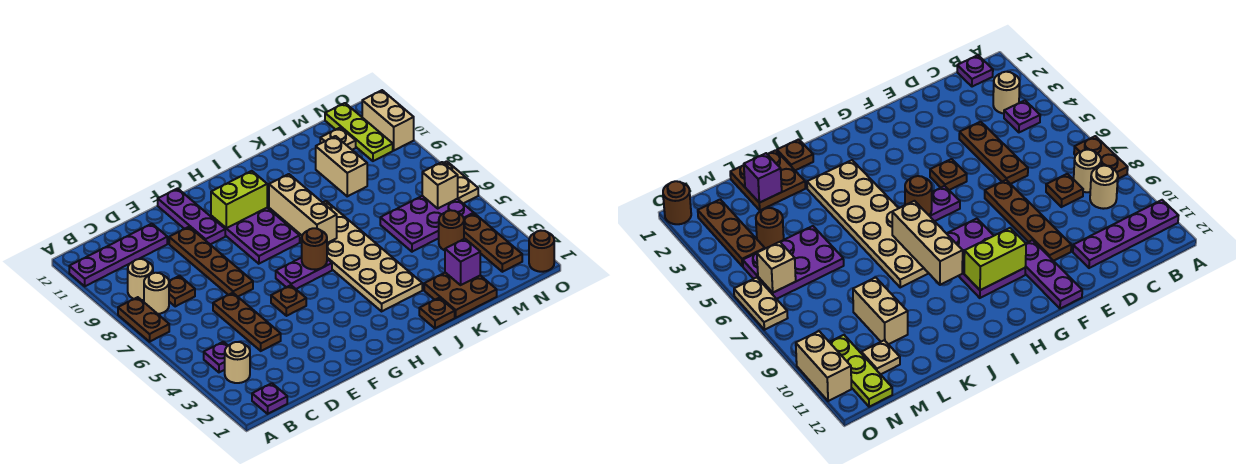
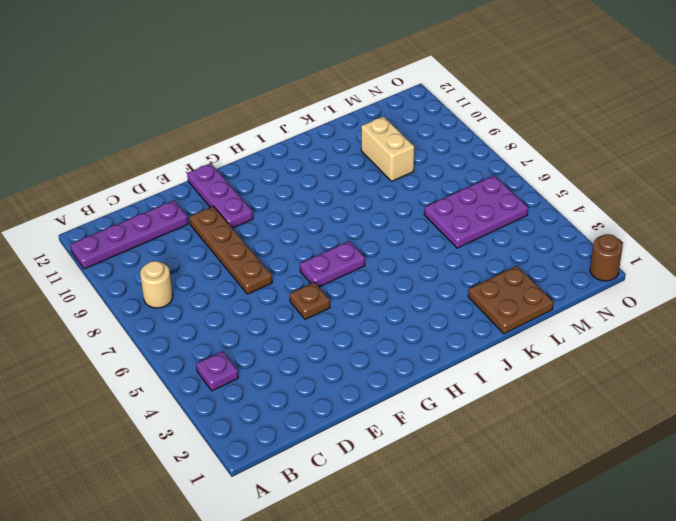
none -> brown plate A7:A8 level 1
none -> purple plate B1 level 1
none -> tan round brick B3 level 1
none -> tan round brick B9 level 1

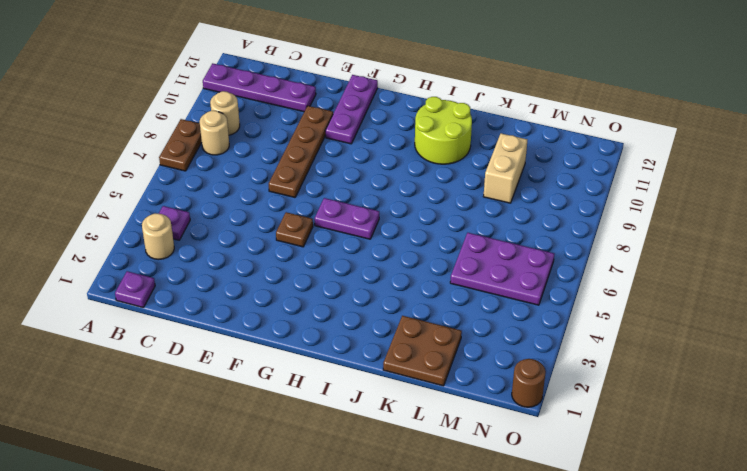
lime round brick I10:J11 level 1 -> none
none -> brown plate C8 level 1
none -> brown plate D4:D6 level 1
none -> purple plate G8:H10 level 1
none -> tan plate I3:J8 level 1

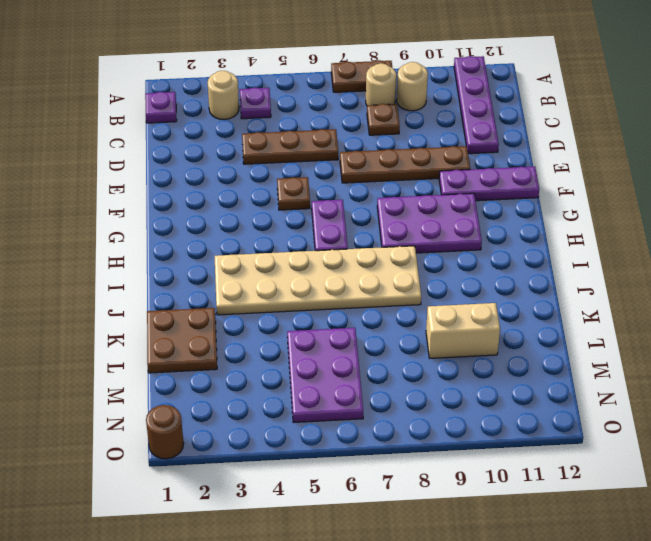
none -> brown plate J1 level 1
none -> brown round brick M4 level 1
none -> tan plate M11 level 1
none -> brown plate N2:N4 level 1

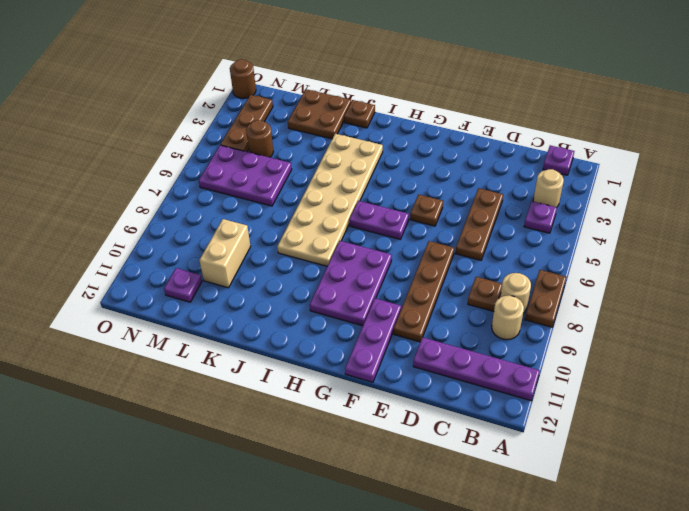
purple plate M11 level 1 -> tan plate M11 level 1
none -> lime plate N10:N12 level 1
none -> tan plate O6:O7 level 1
none -> tan brick O10:O11 level 1
none -> lime brick G10:H10 level 2

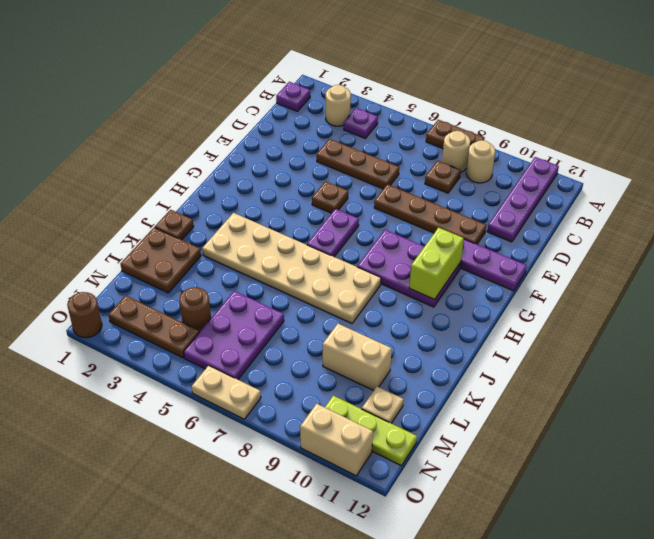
none -> brown round brick H6 level 2
none -> tan brick I7:I9 level 2
none -> purple brick L2 level 2
none -> tan brick N6 level 2

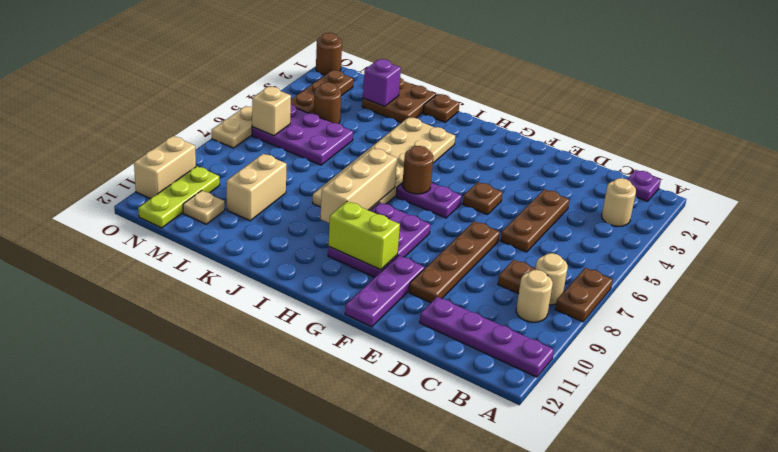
none -> purple plate B4 level 1

